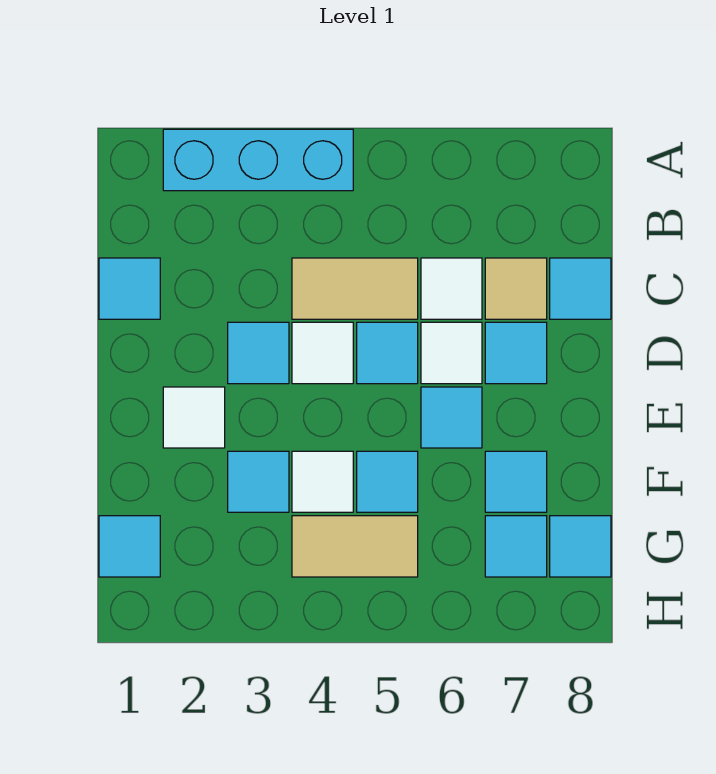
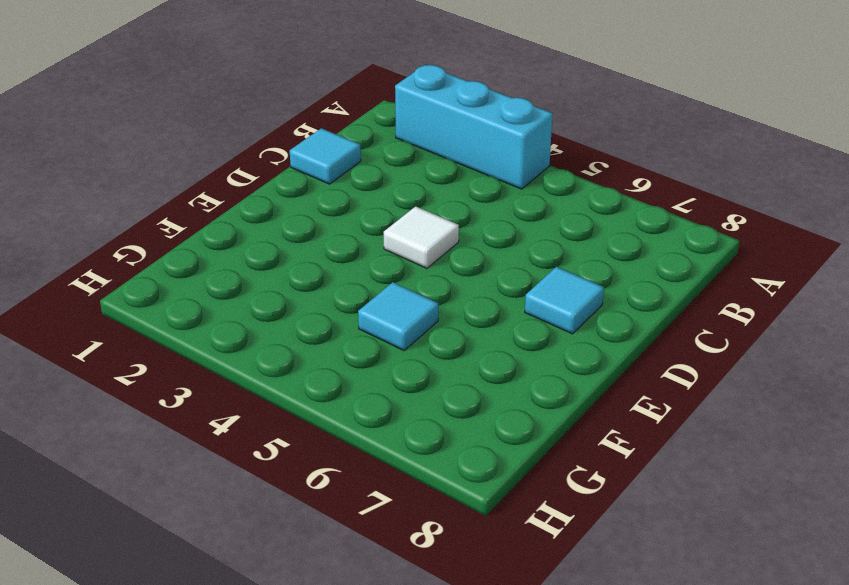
none -> tan tile C4:C5 level 1
none -> white tile C6 level 1
none -> tan tile C7 level 1

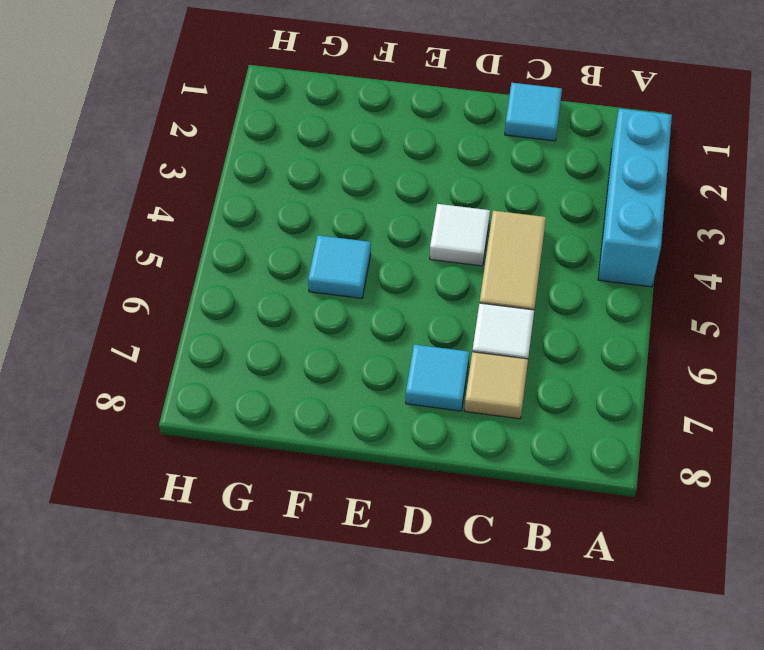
none -> cyan tile C8 level 1
none -> cyan tile D3 level 1
none -> cyan tile D5 level 1

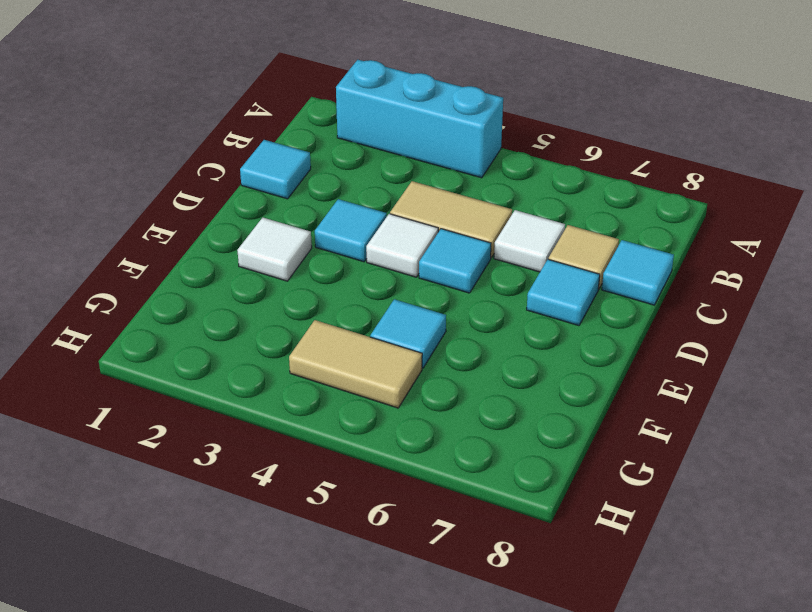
none -> white tile D6 level 1
none -> cyan tile E6 level 1
none -> cyan tile F3 level 1

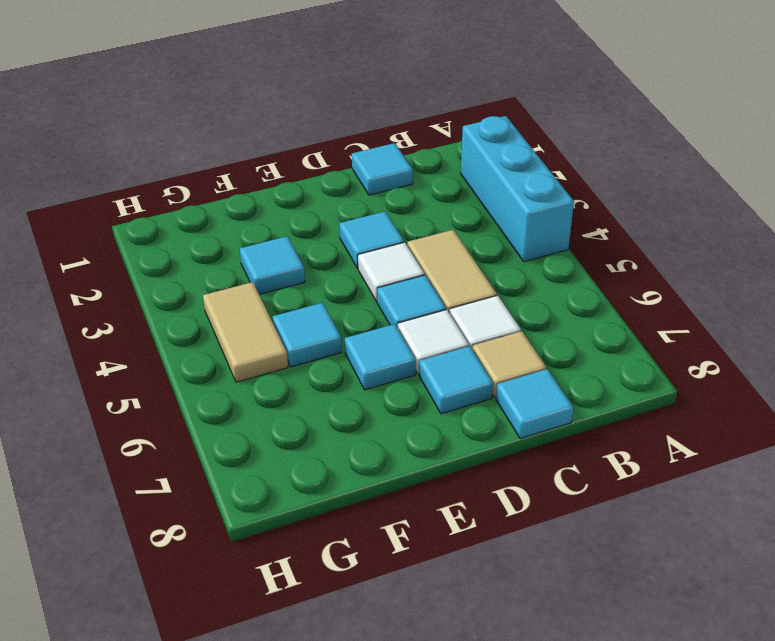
none -> white tile E2 level 1
none -> white tile F4 level 1
none -> cyan tile F7 level 1

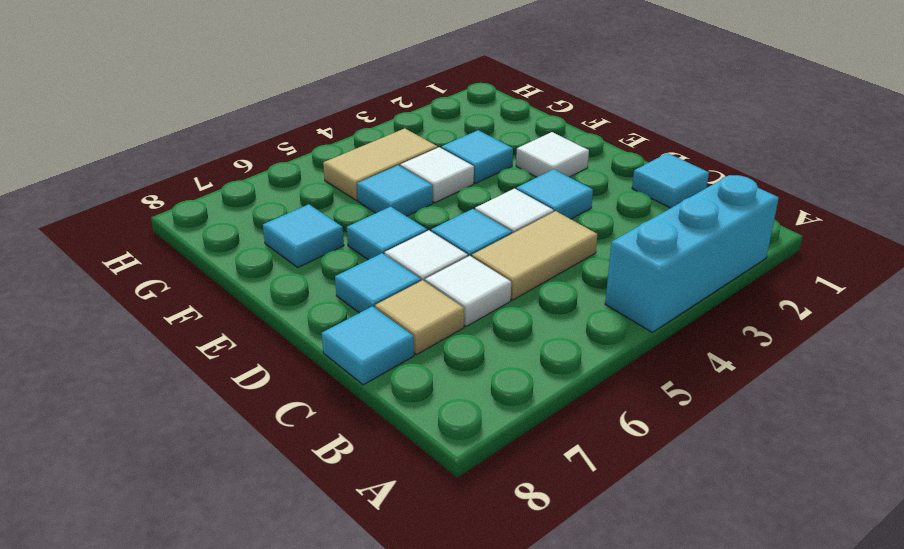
none -> cyan tile G1 level 1
none -> cyan tile G7 level 1
none -> cyan tile G8 level 1

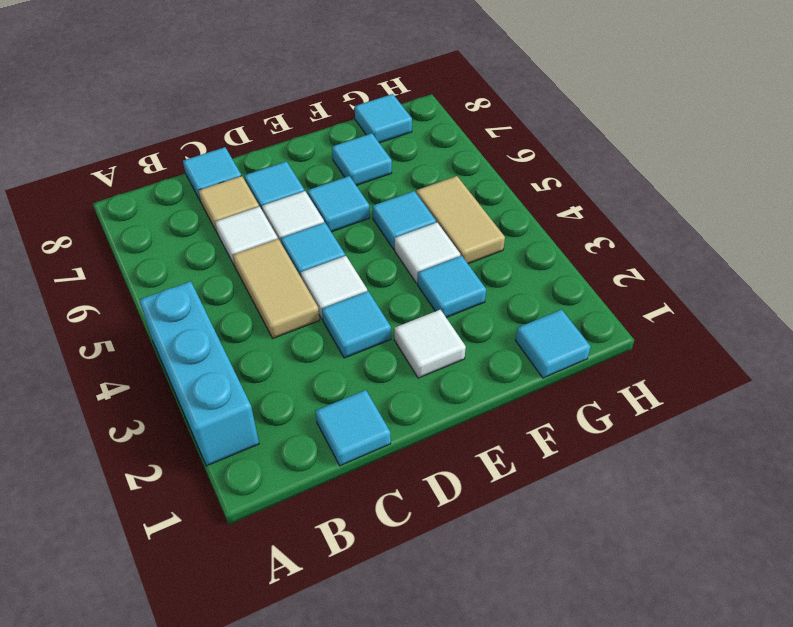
none -> cyan tile G7 level 1

